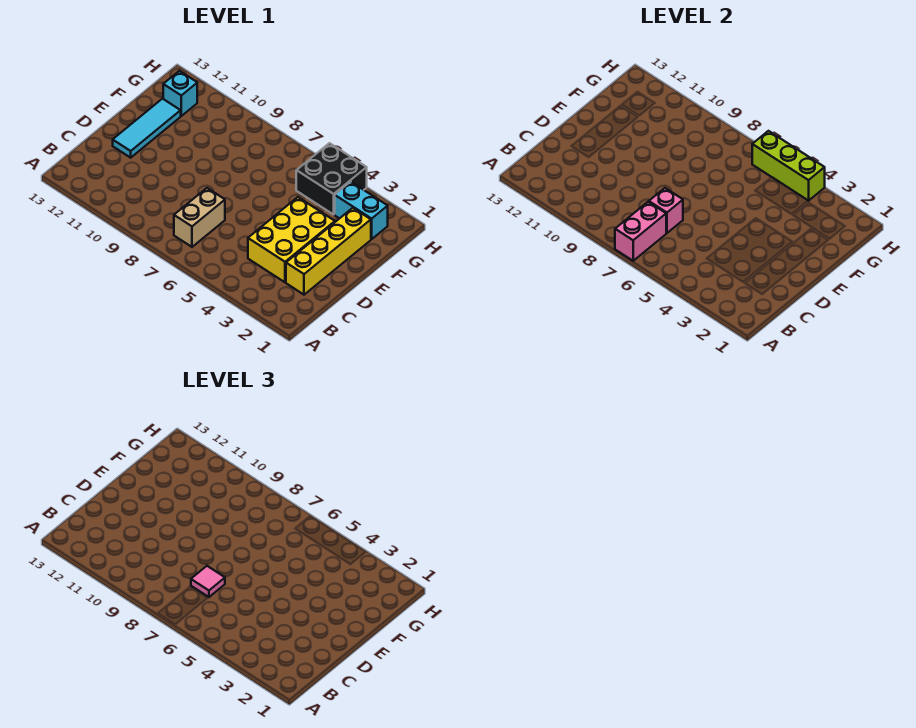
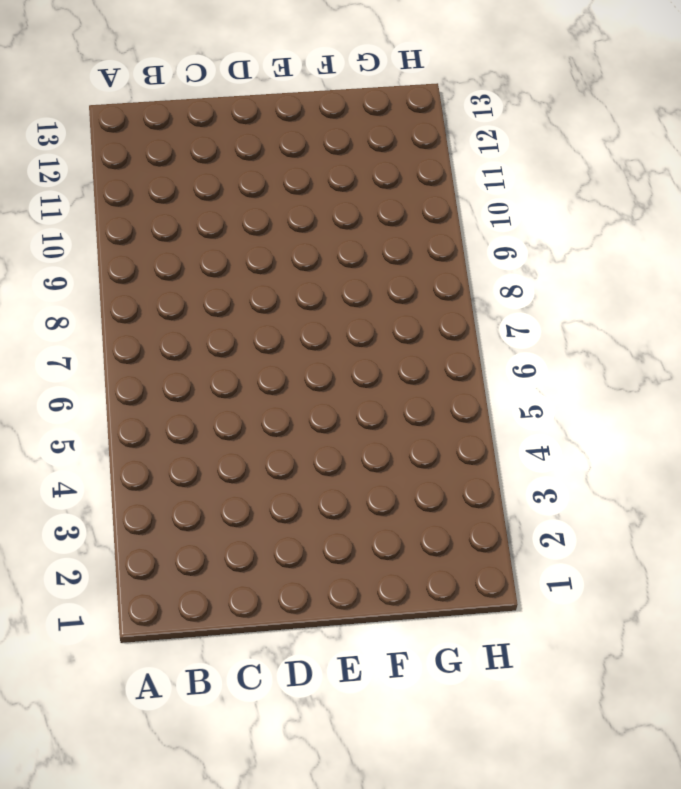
none -> tan brick B7:C7 level 1
none -> yellow brick C2:F2 level 1

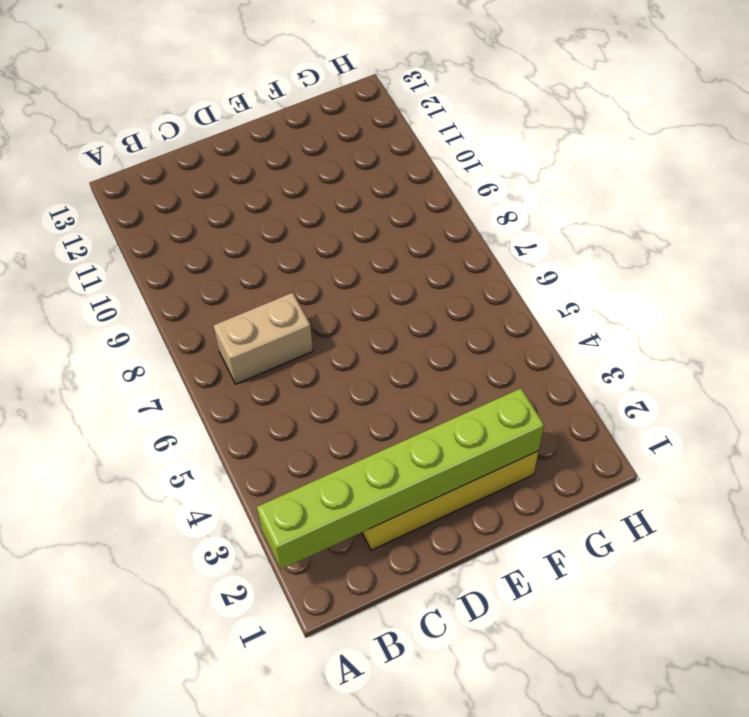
lime brick A2:F2 level 2 -> none
none -> yellow brick C3:E4 level 1
none -> cyan tile D12:F12 level 1

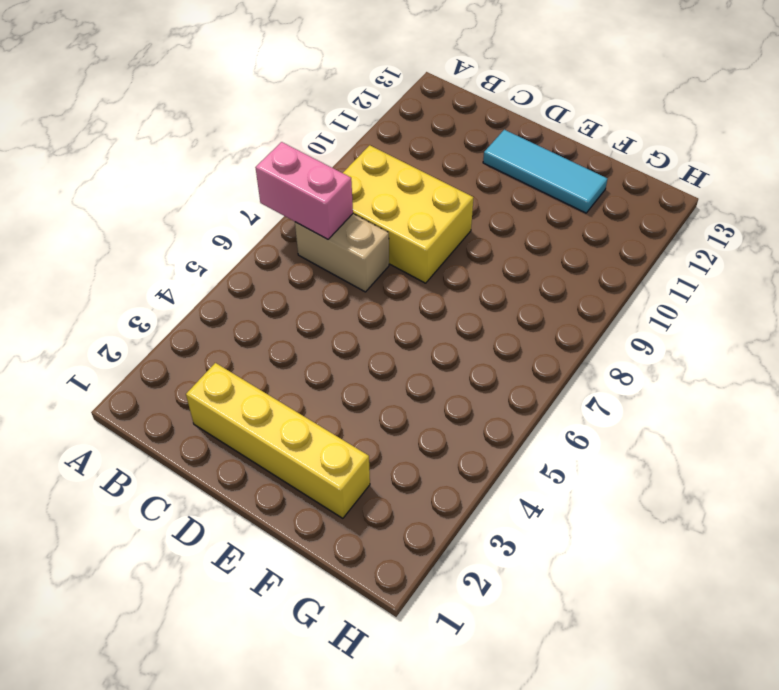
yellow brick B8:D9 level 1 -> yellow brick C3:E4 level 1
none -> cyan brick G2:G3 level 1
none -> black brick G4:H5 level 1

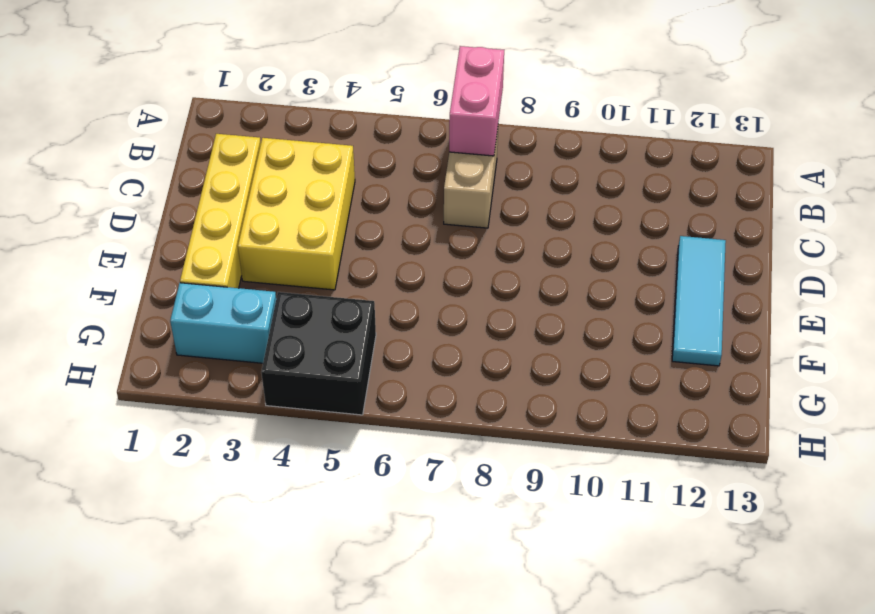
none -> cyan brick G12 level 1
none -> pink brick C7 level 2

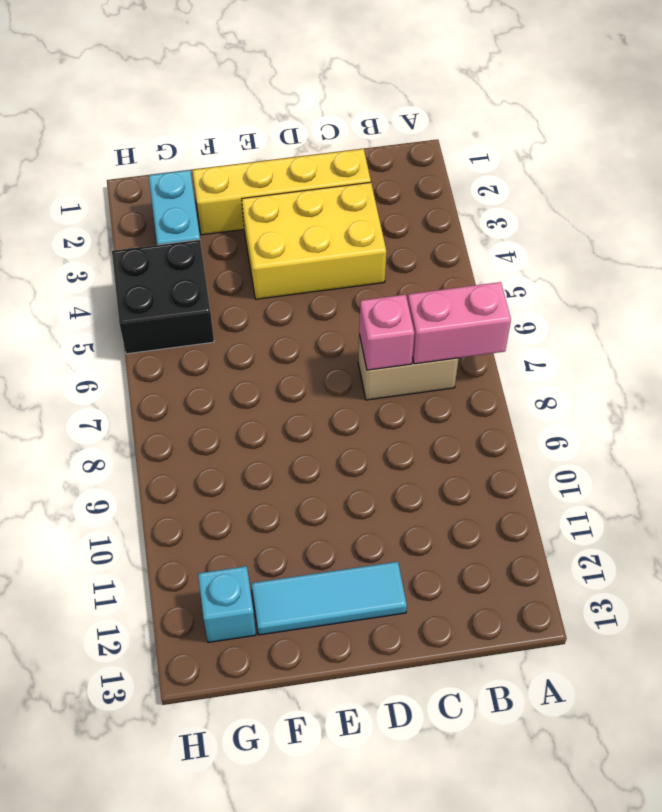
none -> lime brick H4:H6 level 2
none -> pink tile C7 level 3

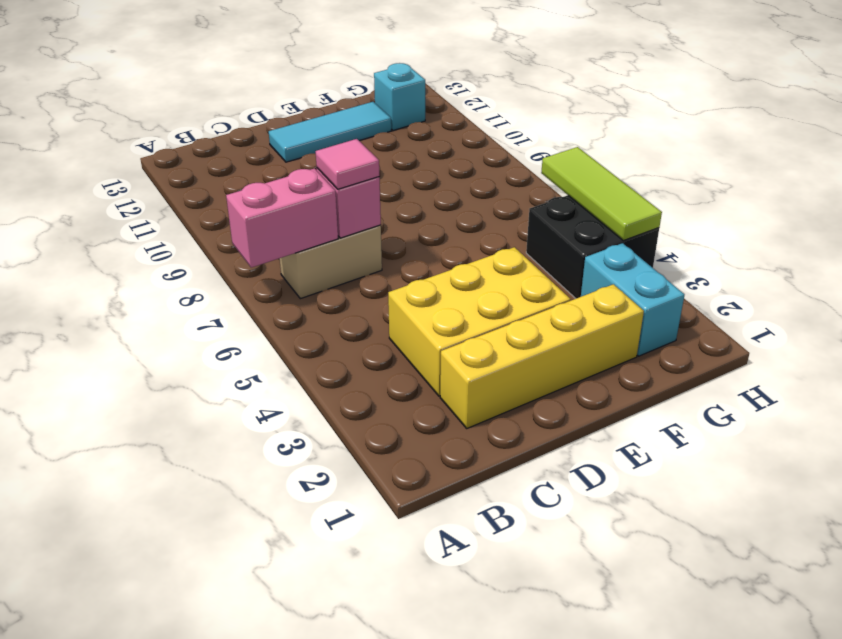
lime tile H4:H6 level 2 -> lime brick H4:H6 level 2

